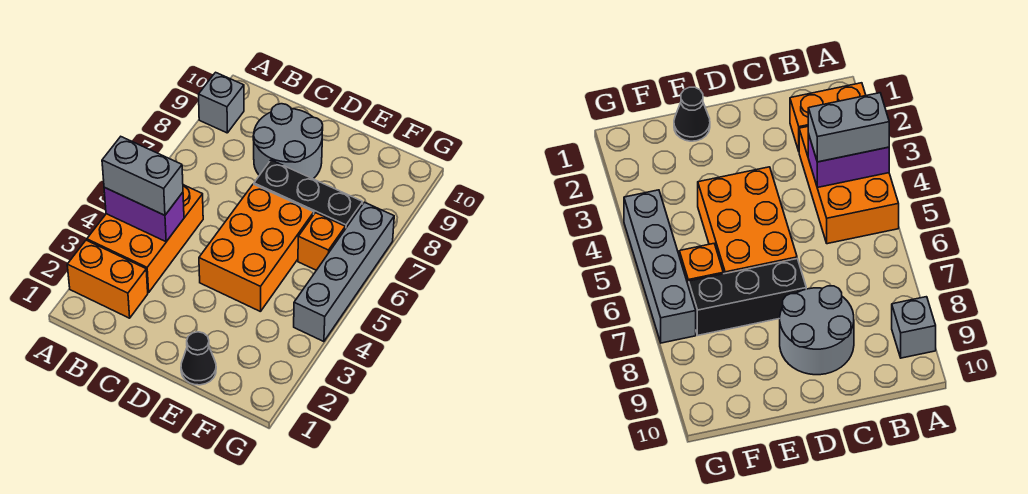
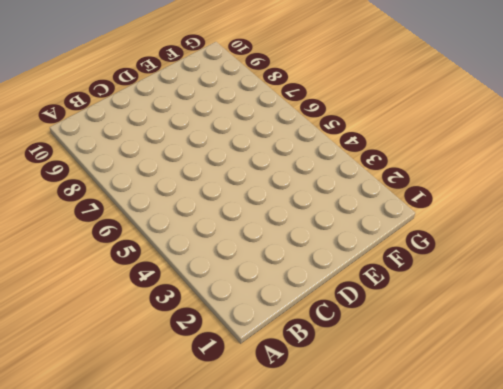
none -> orange brick A2:B2 level 1
none -> orange brick A3:B5 level 1

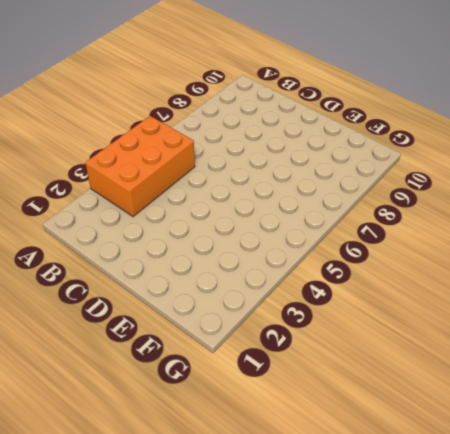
none -> orange brick A2:B2 level 1
none -> grey brick A9 level 1

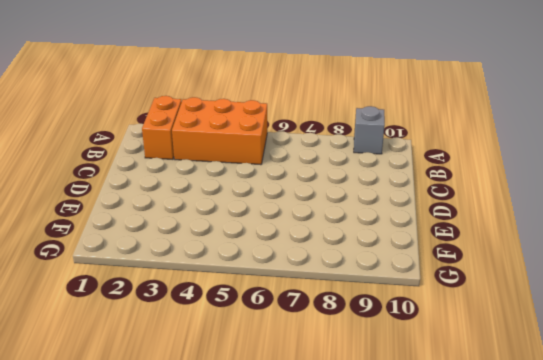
none -> grey round brick C8:D9 level 1
none -> orange brick D4:E6 level 1

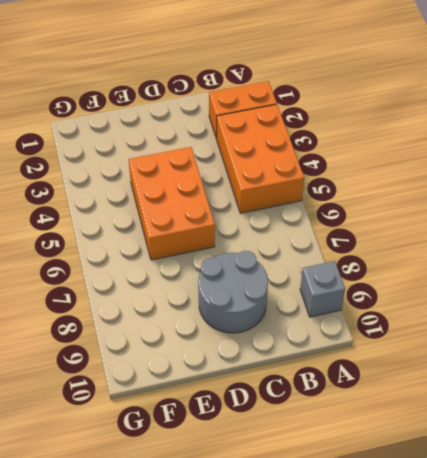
none -> black brick D7:F7 level 1
none -> black cone E1 level 1

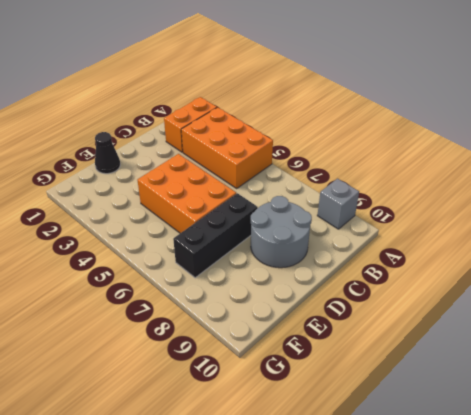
none -> orange brick F6 level 1
none -> grey brick G4:G7 level 1

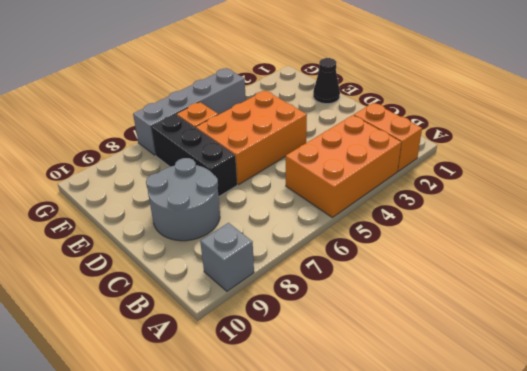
none -> purple brick A4:B4 level 2
none -> grey brick A4:B4 level 3

